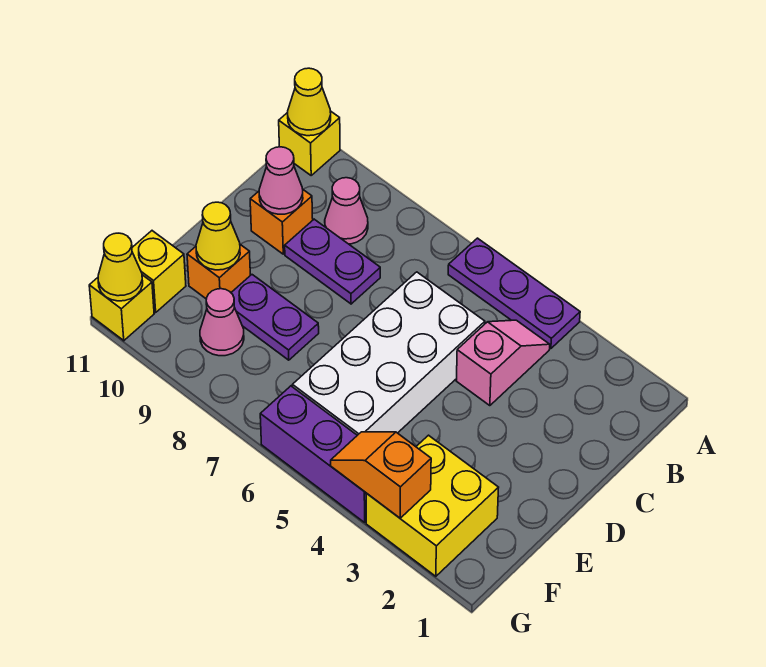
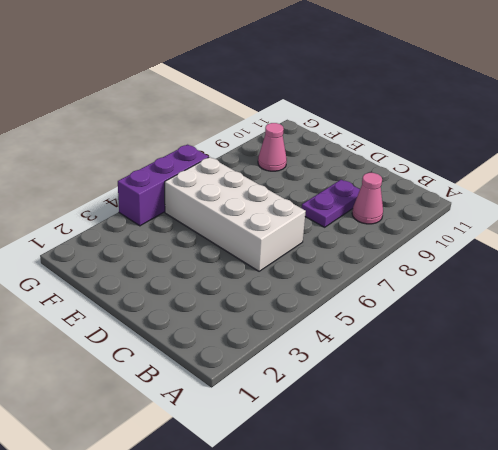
none -> purple plate A4:A6 level 1
none -> yellow brick A11 level 1
none -> pink slope B4:C4 level 1 top C

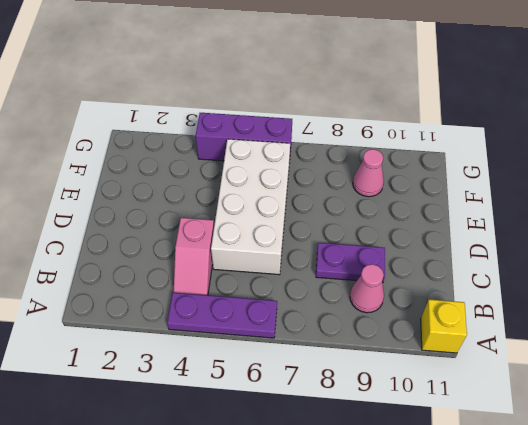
none -> orange brick C10 level 1
none -> purple plate E8:E9 level 1
none -> orange brick E10 level 1

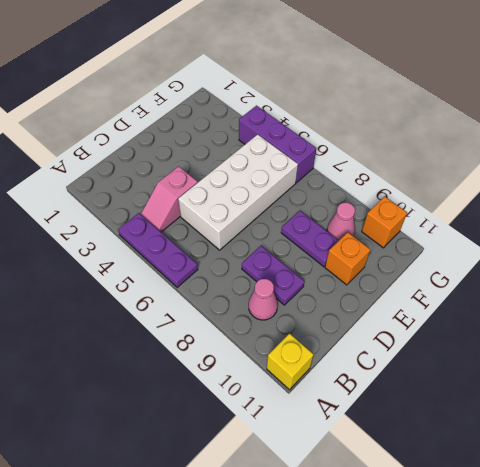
orange brick G10 level 1 -> orange brick C10 level 1
none -> yellow brick F2:G3 level 1
none -> yellow brick F11 level 1
none -> yellow brick G11 level 1

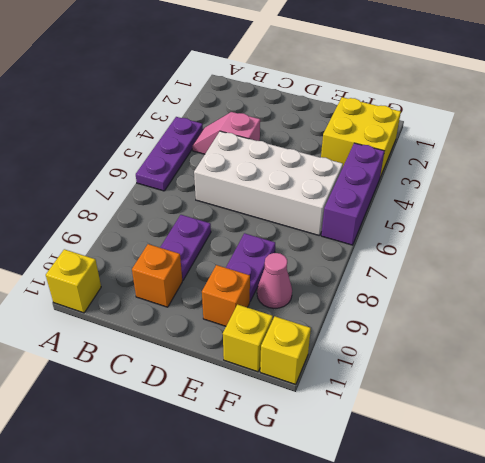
none -> pink cone B9 level 1
none -> yellow cone A11 level 2
none -> pink cone C10 level 2

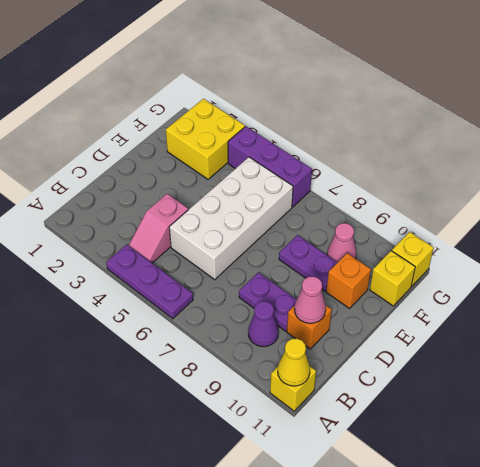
purple cone B9 level 1 -> pink cone B9 level 1
none -> yellow cone E10 level 2
none -> orange slope G3:G4 level 2 top 3
none -> yellow cone G11 level 2

